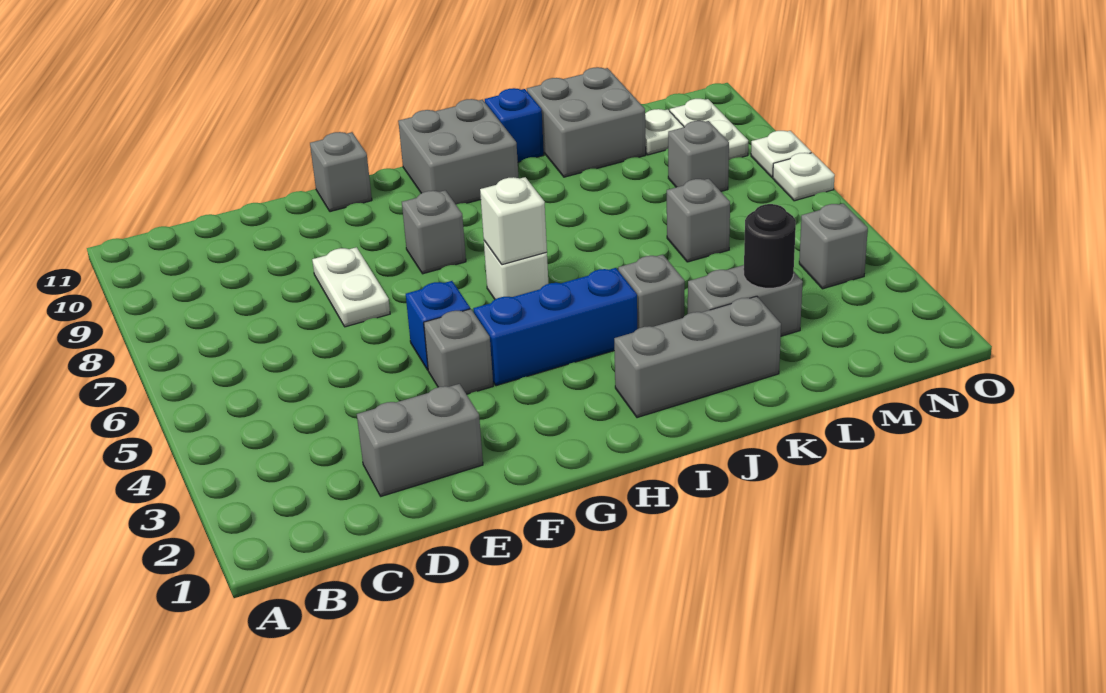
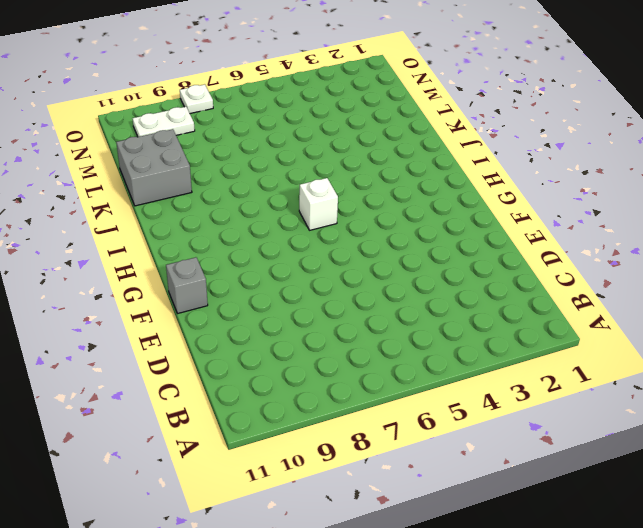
none -> grey brick D2:E2 level 1
none -> white plate E7:E8 level 1
none -> grey brick F4 level 1

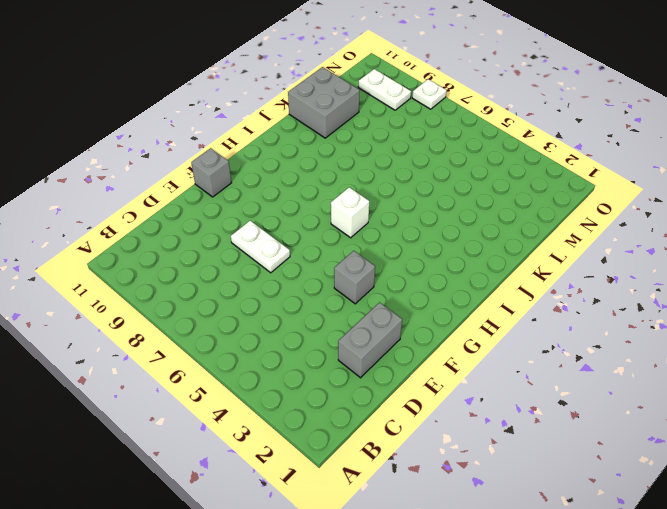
none -> blue brick F5 level 1
none -> blue brick G4:I4 level 1
none -> grey brick G8 level 1

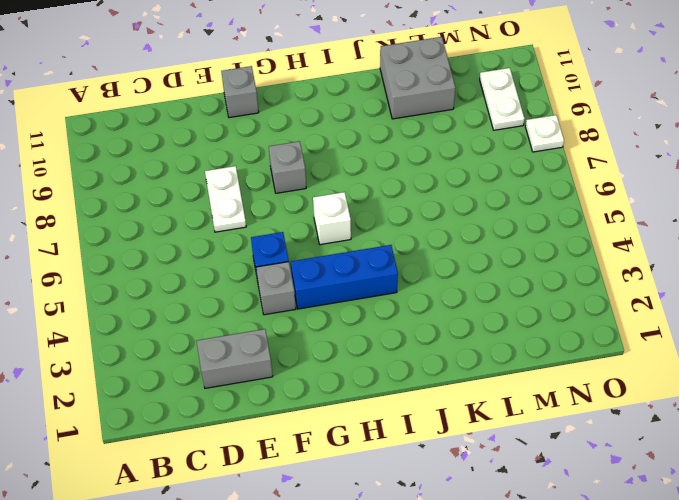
none -> grey brick H10:I11 level 1
none -> grey brick I2:K2 level 1
none -> grey brick J4 level 1

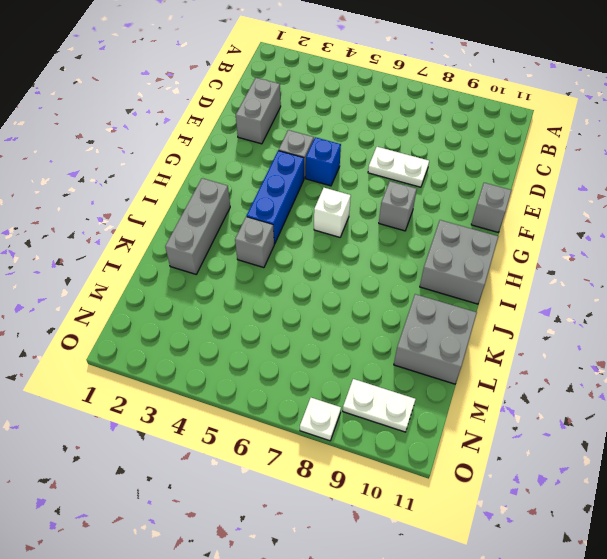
none -> blue brick J11 level 1
none -> grey brick K3:L3 level 1
none -> grey brick L6 level 1

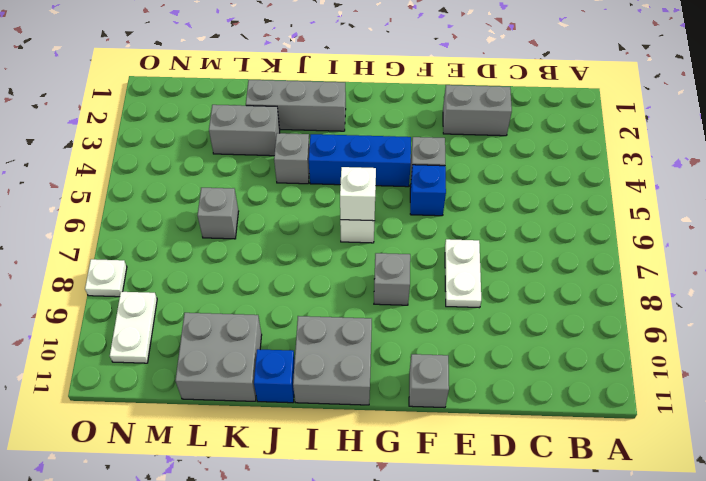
none -> grey brick M8 level 1
none -> white plate M10 level 1
none -> grey brick N4 level 1

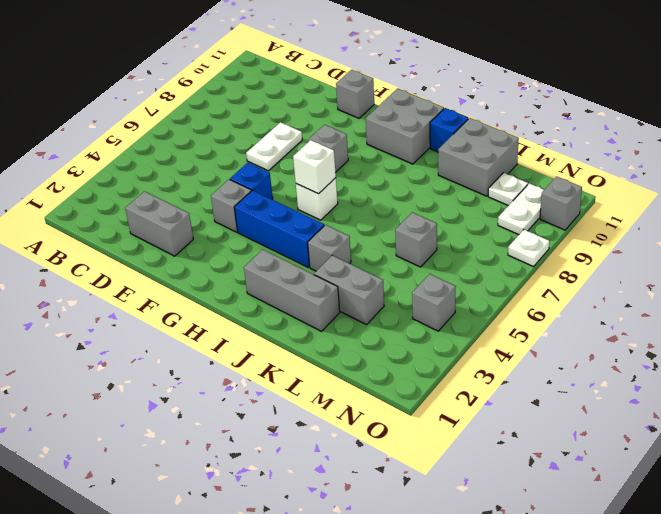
grey brick O10 level 1 -> grey brick M8 level 1
none -> white plate O7 level 1
none -> black round brick L3 level 2

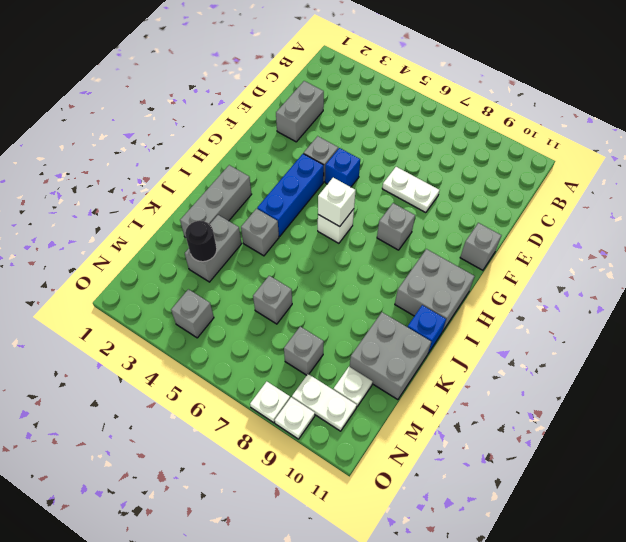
white plate O9 level 1 -> white plate O7 level 1

